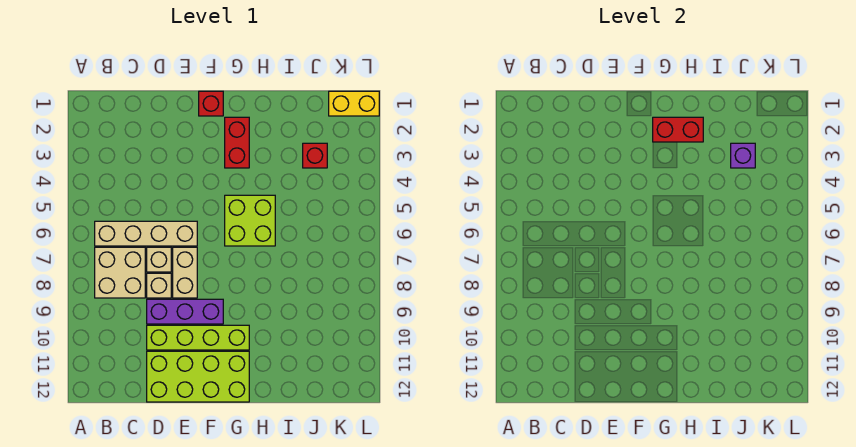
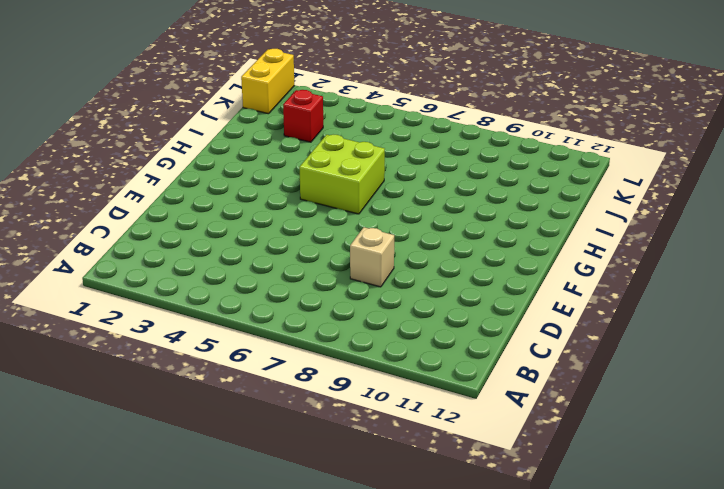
none -> tan brick B6:E6 level 1
none -> tan brick B7:C8 level 1
none -> tan brick D7 level 1

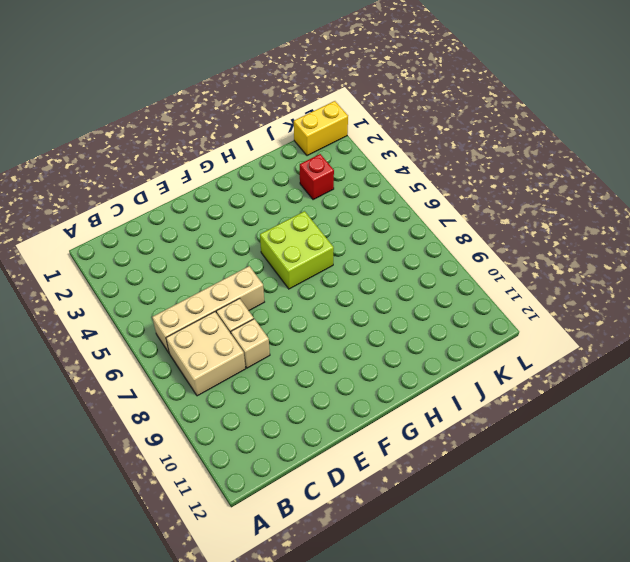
none -> purple brick D9:F9 level 1
none -> lime brick D10:G10 level 1
none -> lime brick D11:G12 level 1

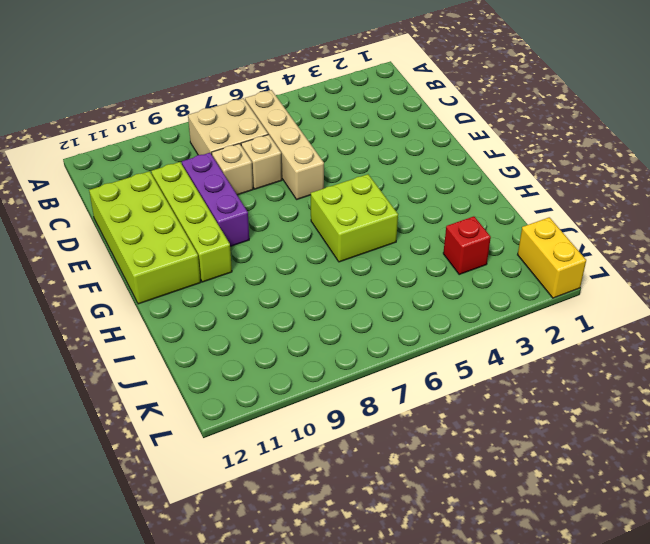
none -> tan brick E7:E8 level 1
none -> red brick F1 level 1
none -> red brick G2:G3 level 1

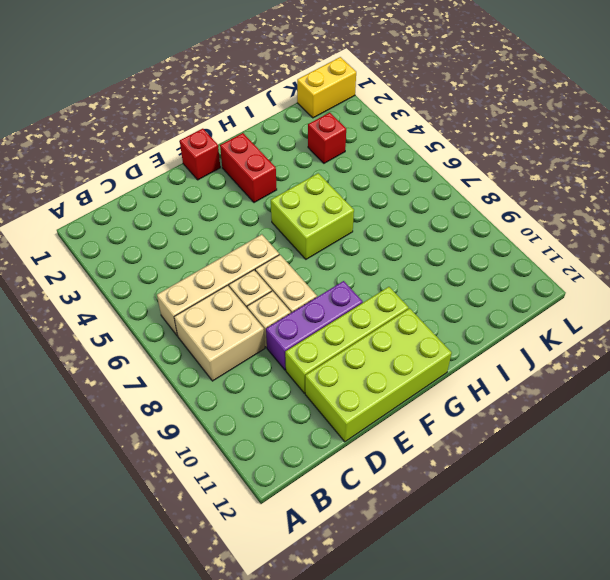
none -> red brick G2:H2 level 2
none -> purple brick J3 level 2

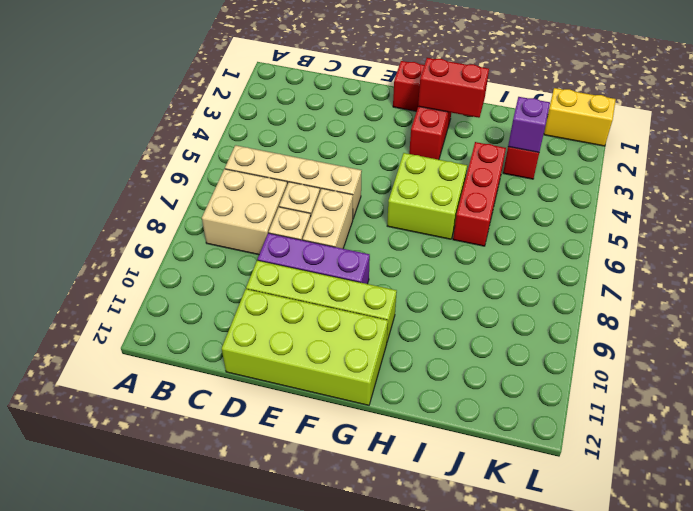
red brick I4:I6 level 1 -> none

